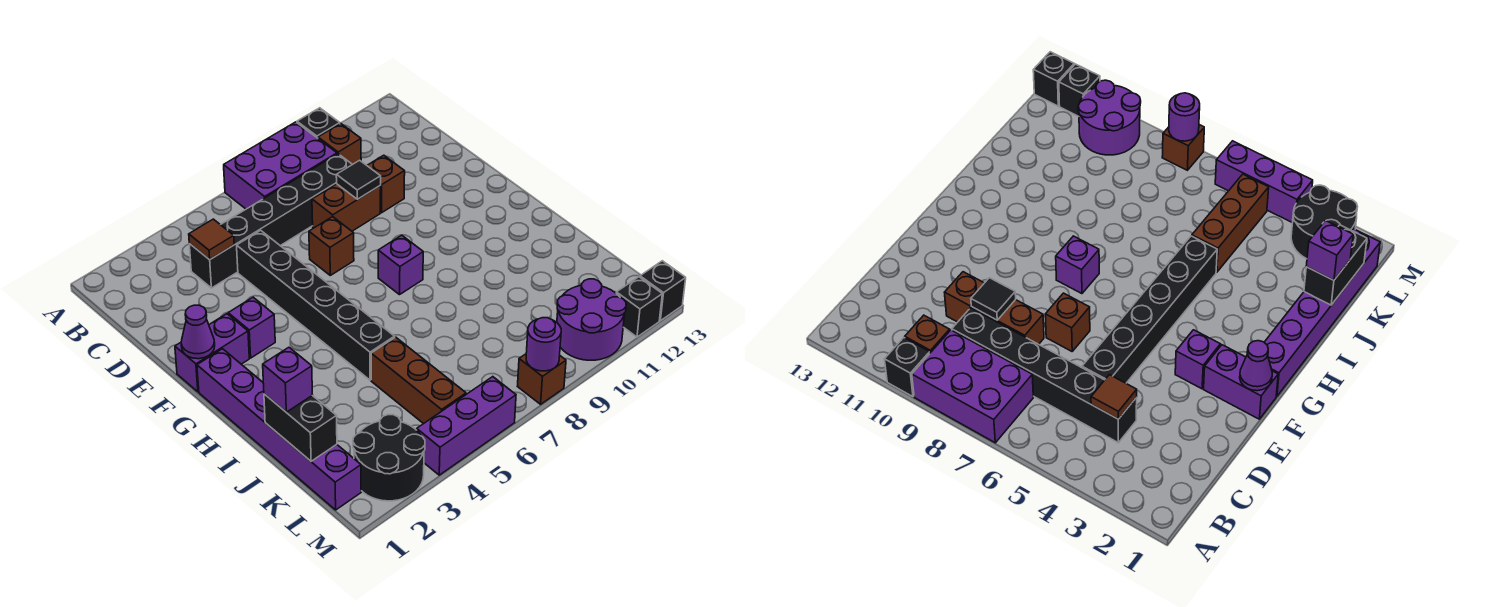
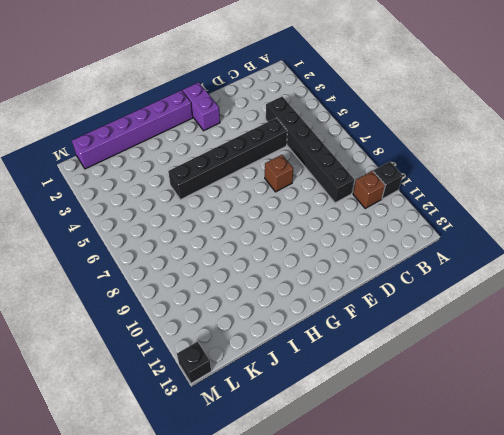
none -> purple brick A7:B9 level 1
none -> brown brick D8:D9 level 1
none -> brown brick D10 level 1

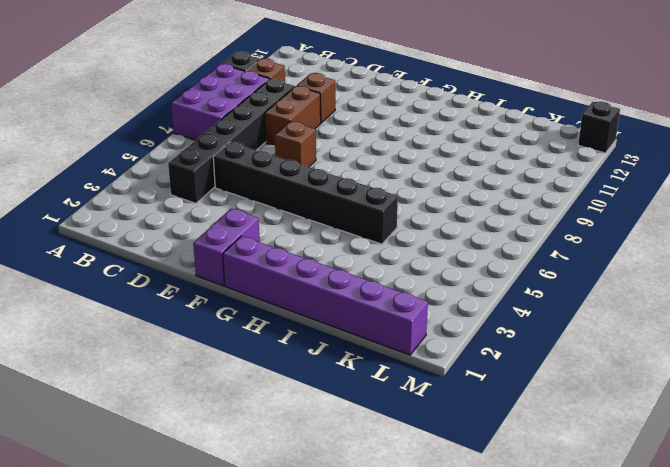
none -> purple brick F3 level 1
none -> purple brick G8 level 1
none -> brown brick J5:L5 level 1

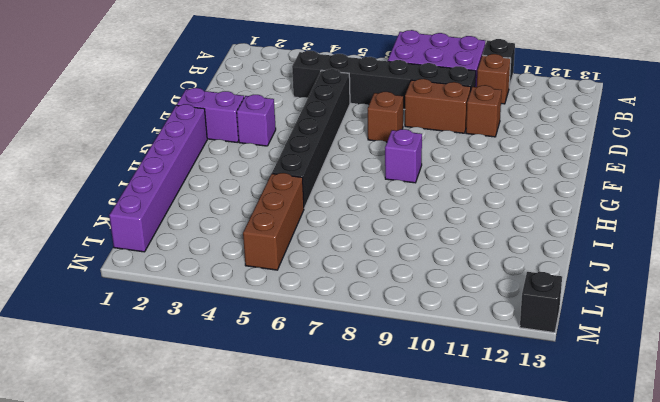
none -> black round brick L2:M3 level 1
none -> purple round brick L10:M11 level 1
none -> purple brick M4:M6 level 1

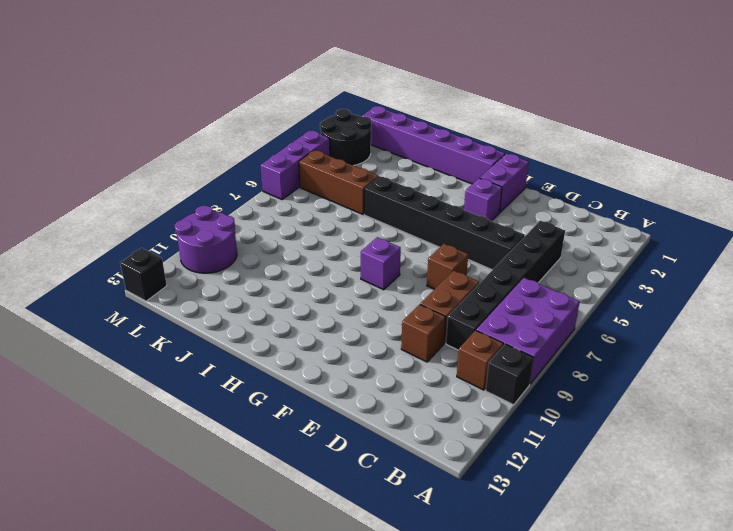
none -> brown brick M8 level 1
none -> black brick M12 level 1
none -> brown tile C4 level 2

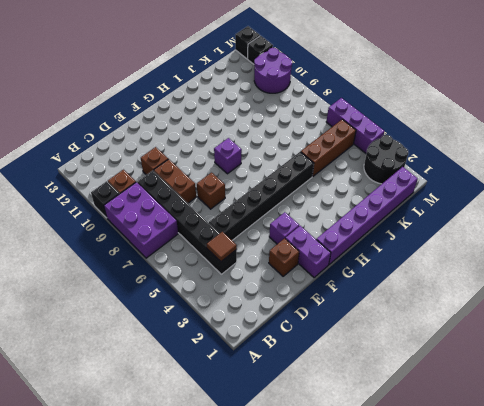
brown brick E2 level 1 -> brown brick M8 level 1
none -> black tile D9 level 2
none -> purple cone F1 level 2
none -> black brick J1:K1 level 2

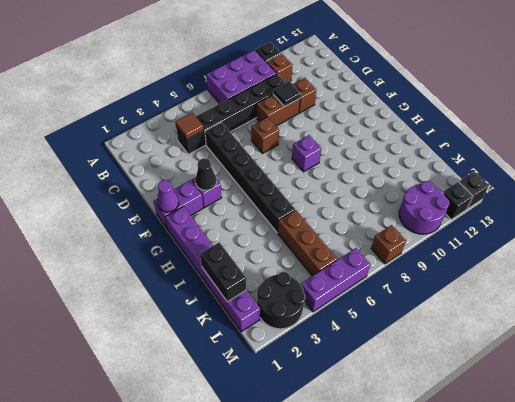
black cone F3 level 2 -> none
none -> purple round brick M8 level 2
none -> purple brick J1 level 3

